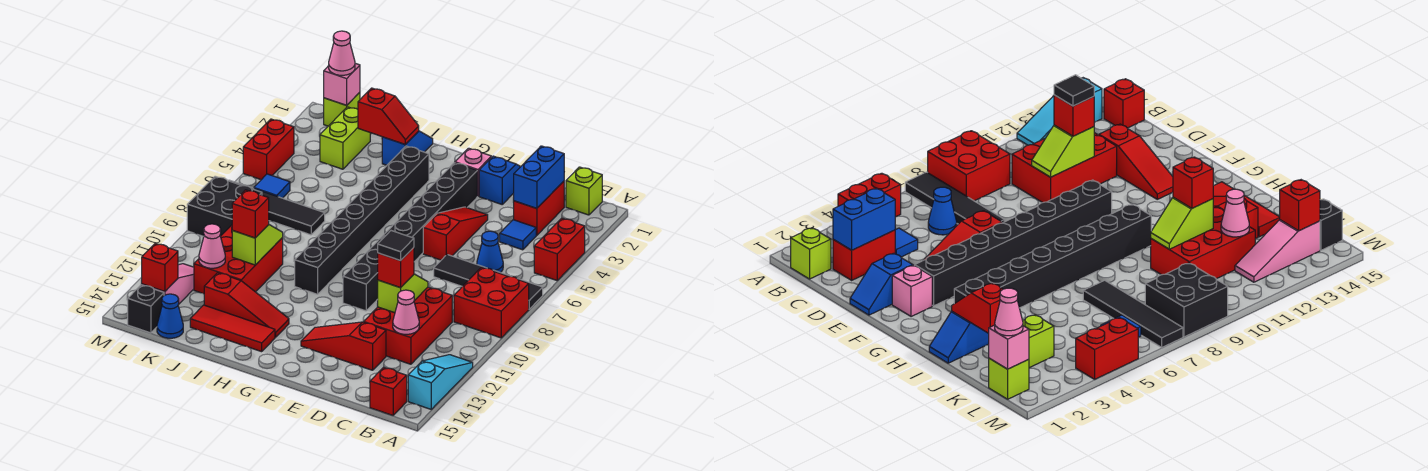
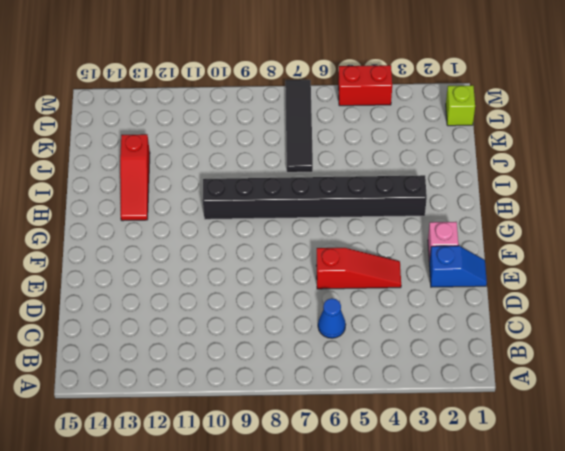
none -> red brick A4:A5 level 1
none -> black tile A7:D7 level 1
none -> red brick A8:B9 level 1
none -> cyan slope A12:A14 level 1 top 14

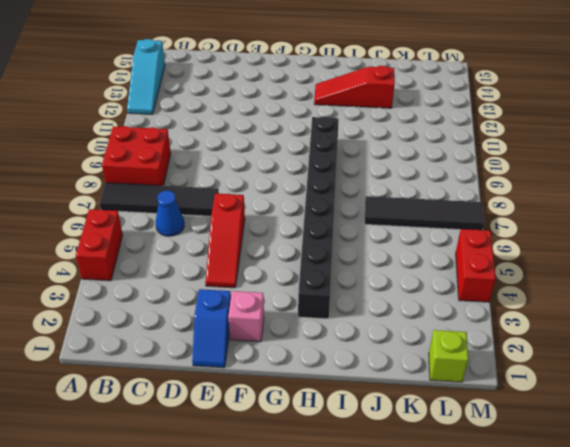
none -> lime brick B1 level 1
none -> red brick B15 level 1
none -> red brick C2:C3 level 1
none -> blue tile C4 level 1

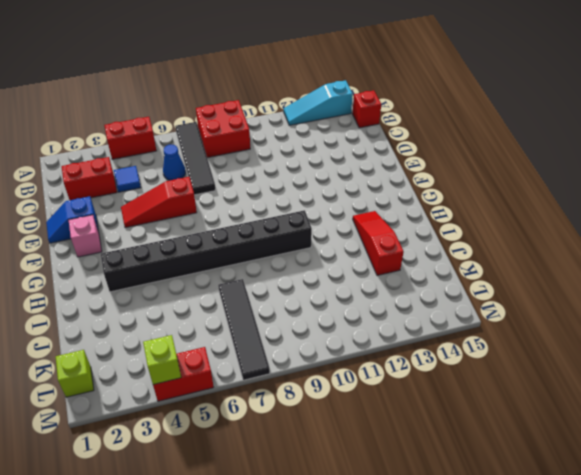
lime brick M4 level 2 -> lime brick B1 level 1
none -> red brick C10:D12 level 1
none -> red slope D13:F13 level 1 top D
none -> black brick F3:F10 level 1
none -> red tile H14:J14 level 1

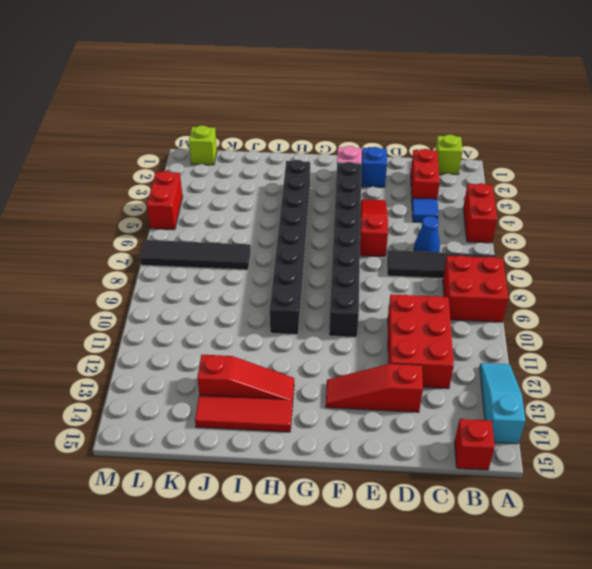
none -> blue slope I1:I2 level 1 top 2
none -> red brick J10:K12 level 1
none -> lime brick K2:K3 level 1
none -> blue cone K15 level 1

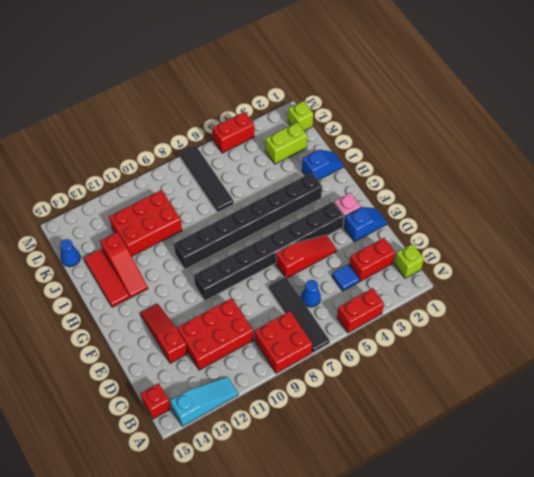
none -> blue tile L6 level 1
none -> black brick L8:M9 level 1
none -> pink slope L12:L14 level 1 top 14
none -> black brick L15 level 1

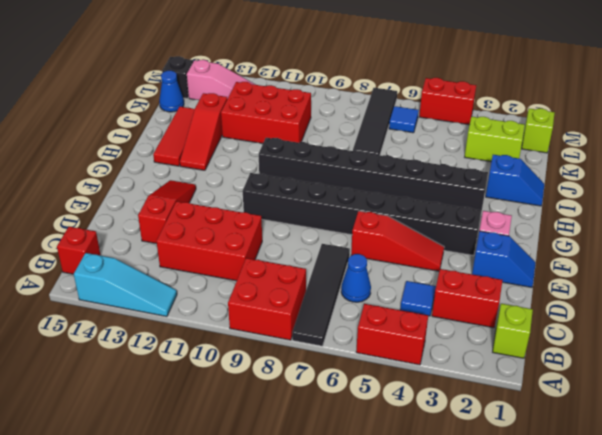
none -> black brick L8:M9 level 1
none -> blue brick C2:C3 level 2
none -> pink cone C12 level 2
none -> lime slope D10:D11 level 2 top 11

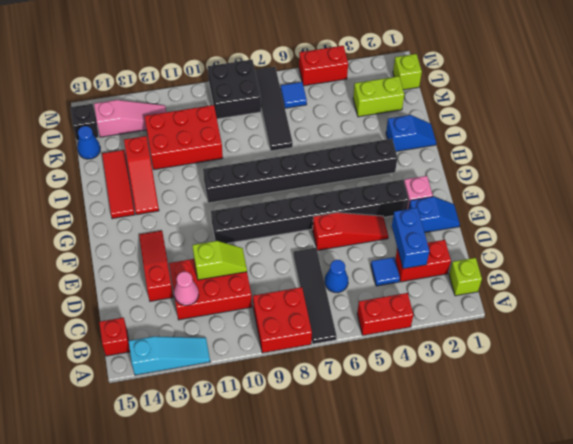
blue brick C3:D3 level 2 -> blue brick C2:C3 level 2
none -> red slope I2:J2 level 2 top J
none -> lime slope J10:J11 level 2 top 11
none -> pink cone K12 level 2
none -> pink brick L1 level 2

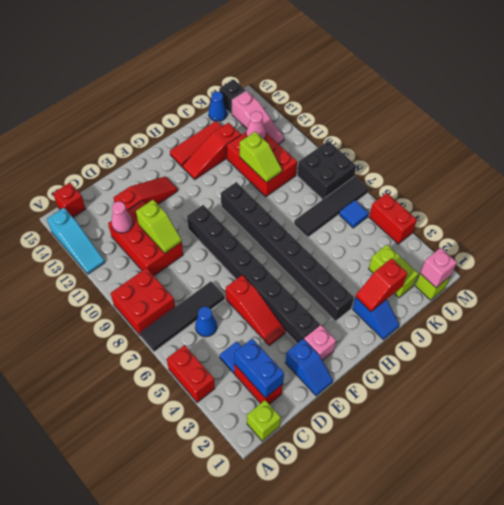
none -> red brick L14 level 2
none -> red brick D11 level 3
none -> red brick J11 level 3
none -> pink cone L1 level 3

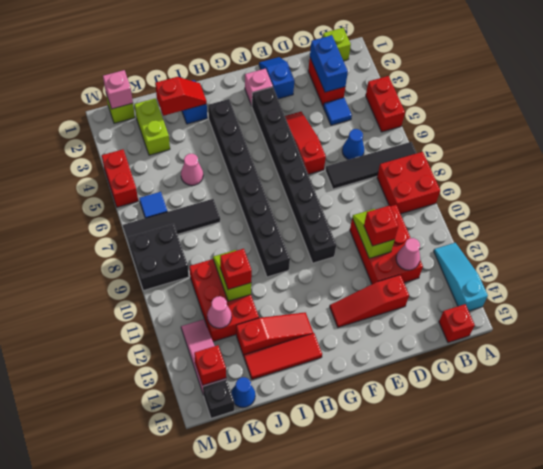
pink cone J5 level 1 -> pink cone L1 level 3
none -> black tile D11 level 4

